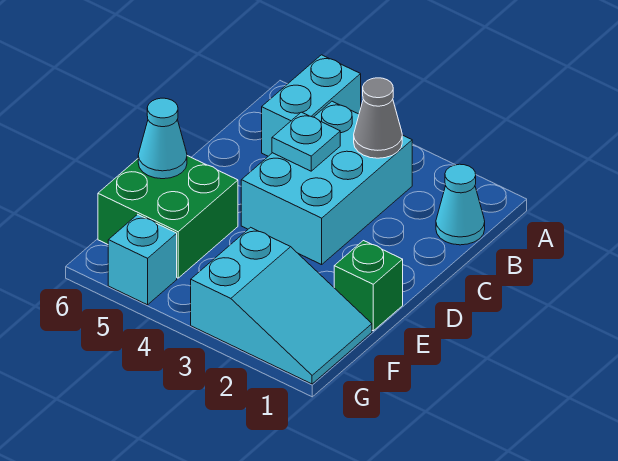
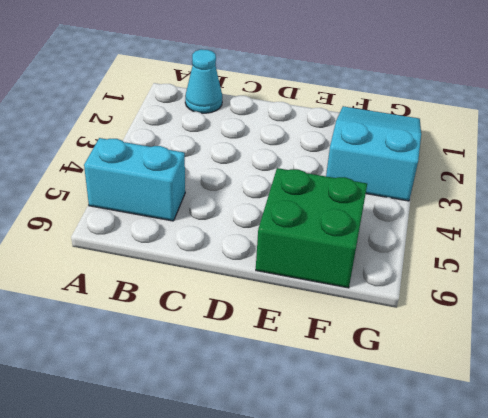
none -> cyan brick B3:D4 level 1
none -> green brick E1 level 1

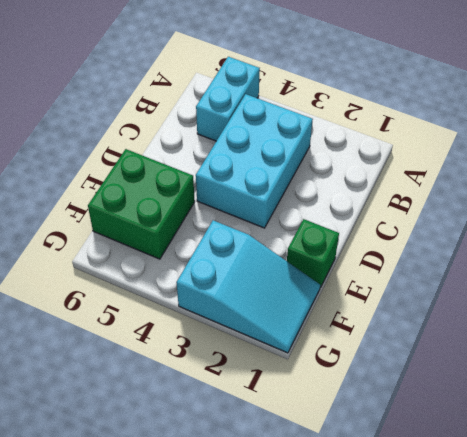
none -> cyan cone B1 level 1
none -> cyan brick G5 level 1

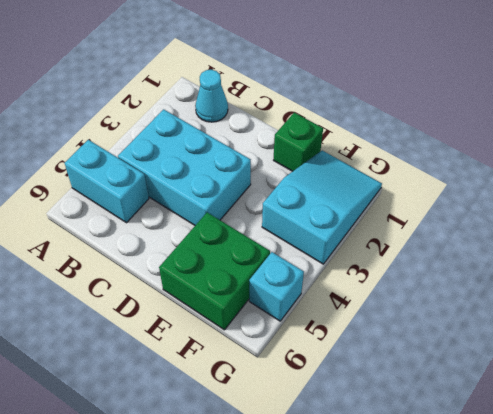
none -> grey cone B3 level 2
none -> cyan plate C4 level 2

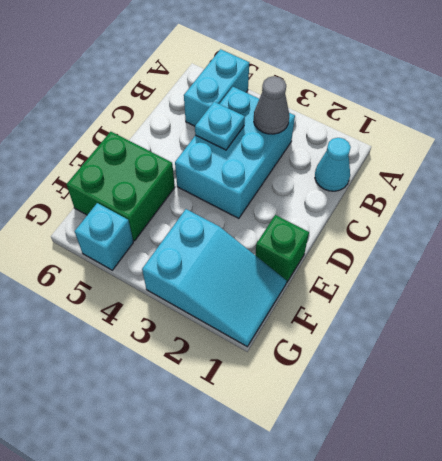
none -> cyan cone E6 level 2

